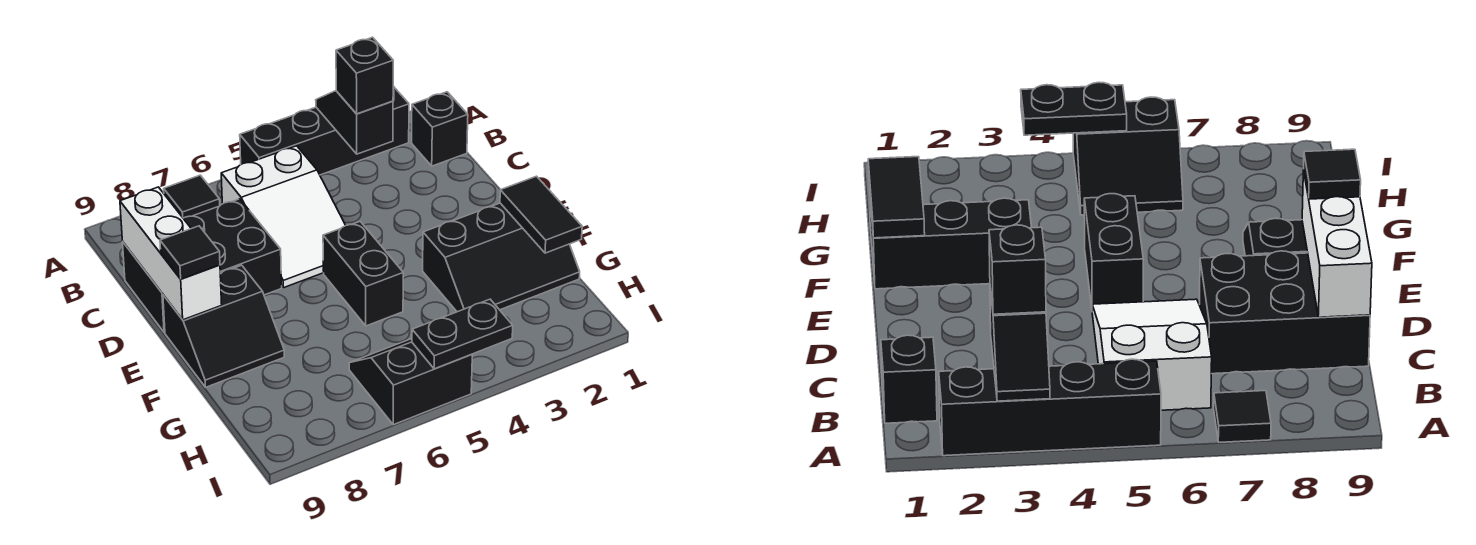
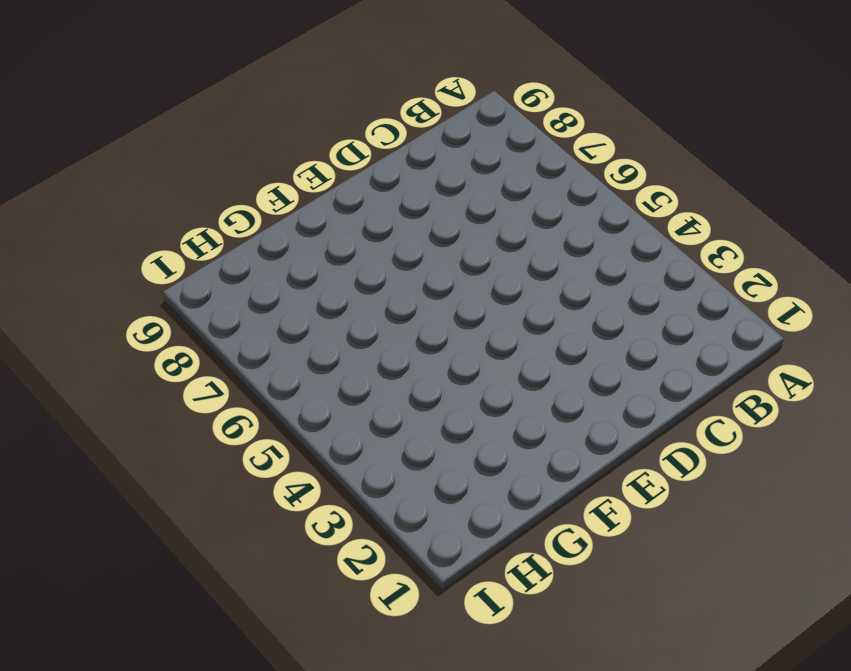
none -> black brick A2:A5 level 1
none -> black tile A7 level 1
none -> black brick B1 level 1

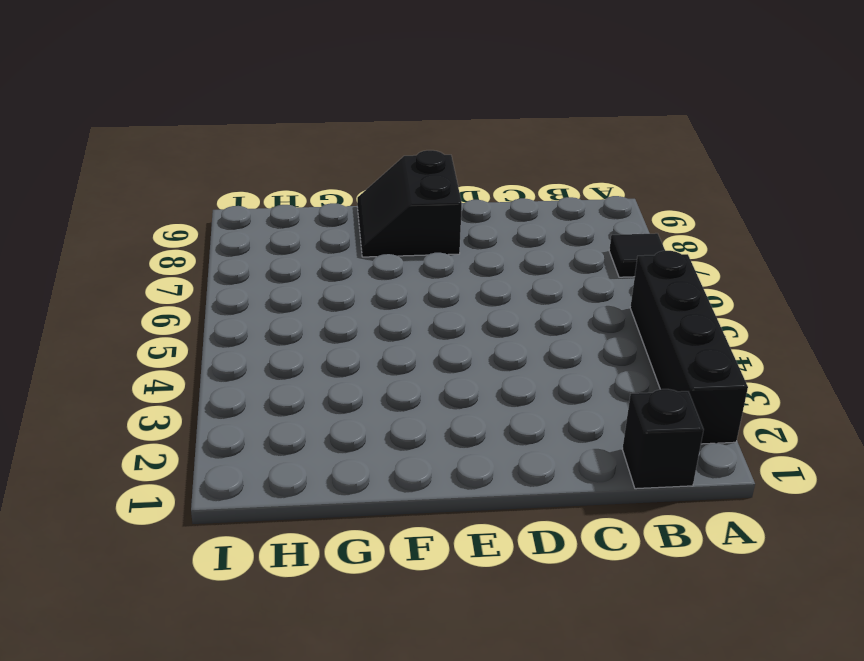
none -> white slope B5:D6 level 1 top B
none -> black brick C7:D9 level 1
none -> black brick E5:F5 level 1

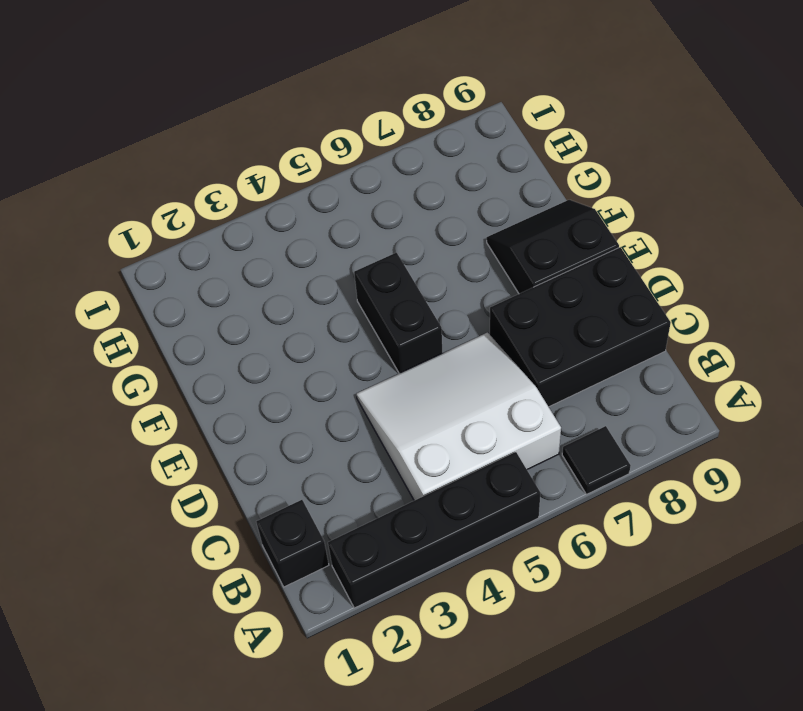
white slope B4:D6 level 1 top B -> white slope B5:D6 level 1 top B
none -> black slope F1:G3 level 1 top F
none -> black slope H5:I6 level 1 top I
none -> black slope A3:B3 level 2 top B

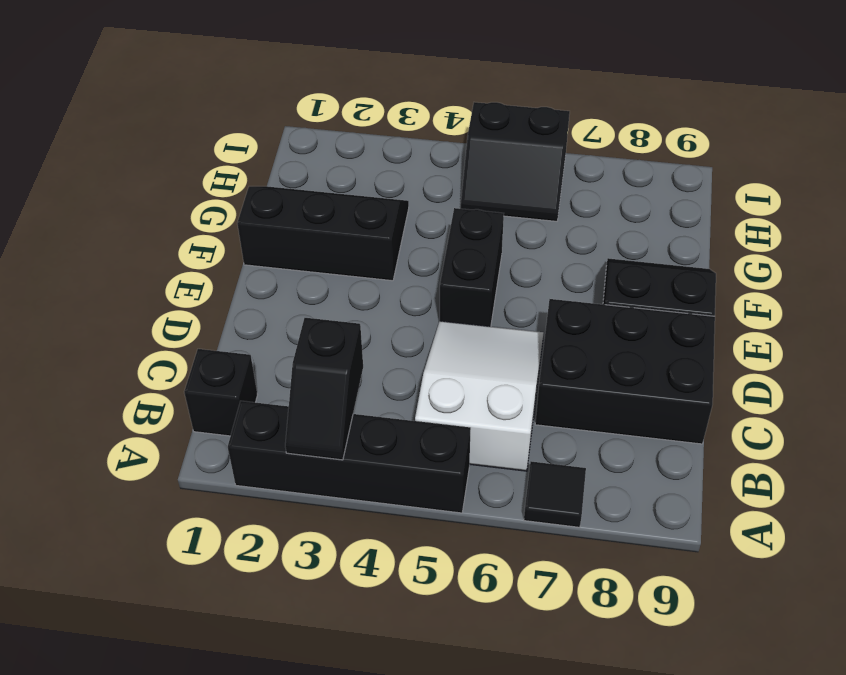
none -> white brick C9:E9 level 2
none -> black tile F1:G1 level 2
none -> black plate I4:I5 level 2

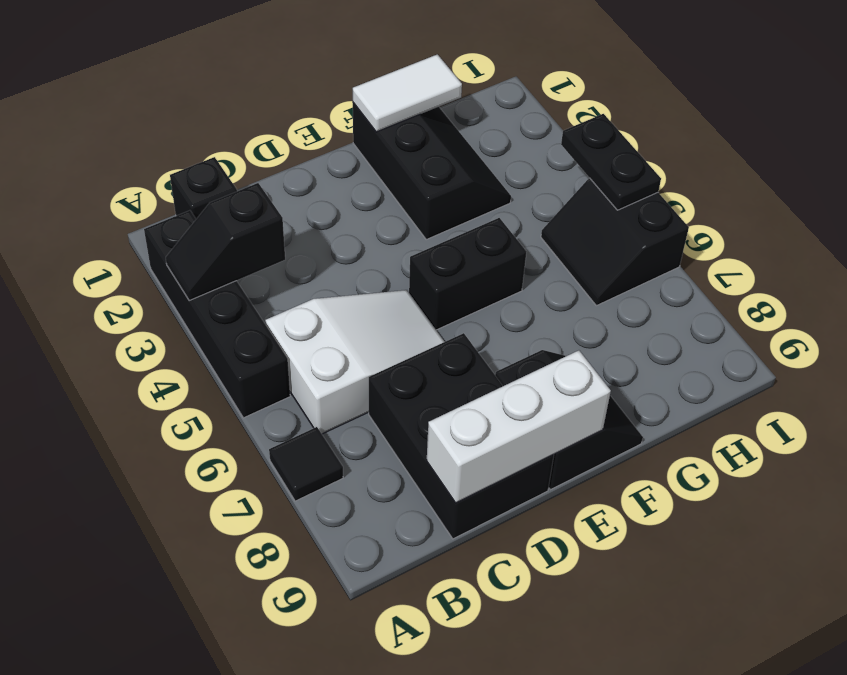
white tile F1:G1 level 2 -> black tile F1:G1 level 2
none -> black brick B3 level 3
none -> black tile E9 level 3

